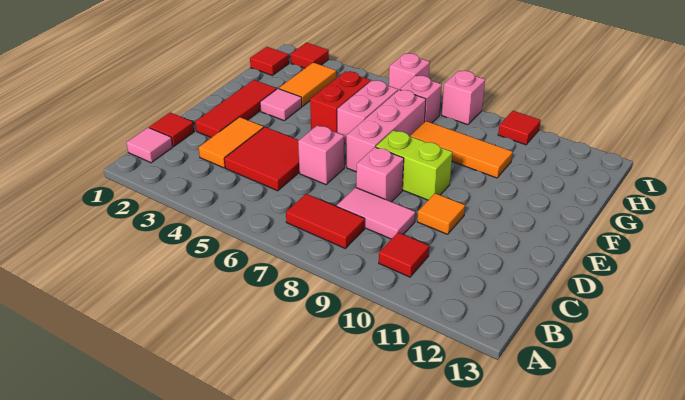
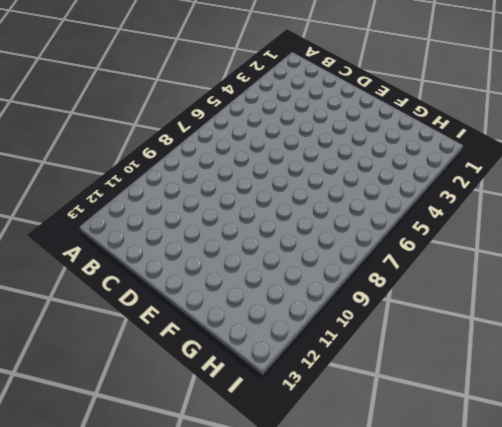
none -> pink tile B1 level 1
none -> red tile B7:B8 level 1
none -> red tile B10 level 1

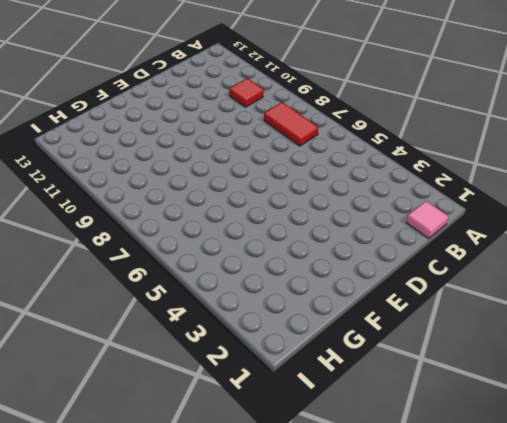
none -> red tile C1 level 1
none -> orange tile C3:D3 level 1
none -> red tile C4:D5 level 1

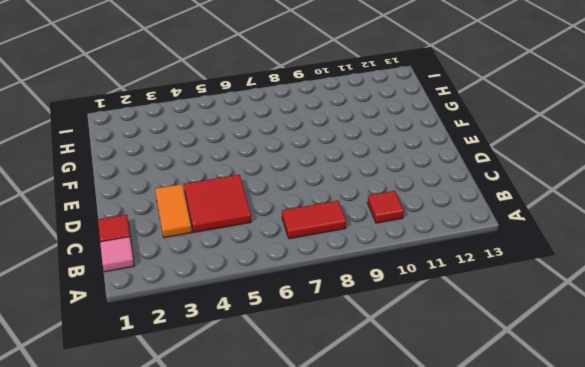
none -> pink tile C8:C9 level 1
none -> red tile D2:F2 level 1
none -> pink brick D6 level 1

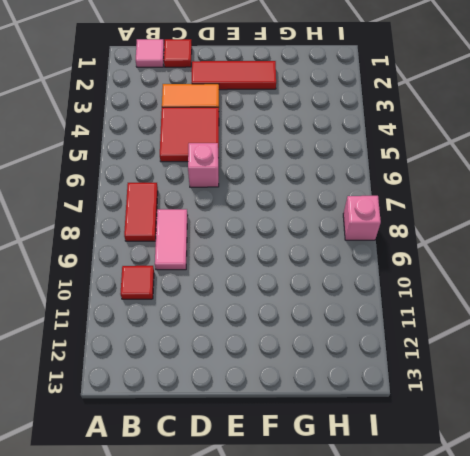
none -> pink brick D8 level 1
none -> orange tile D10 level 1
none -> pink brick E7:G7 level 1

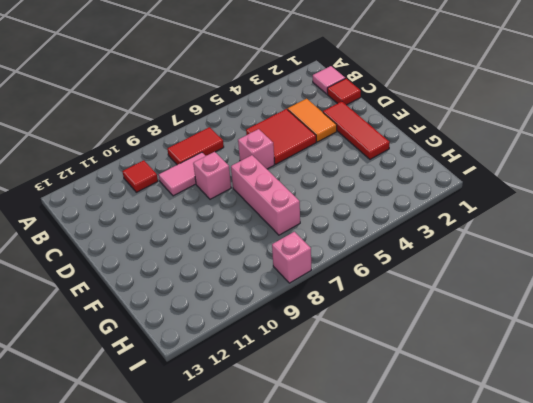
none -> orange tile D10 level 1
none -> lime brick E8:E9 level 1
none -> pink tile F3 level 1

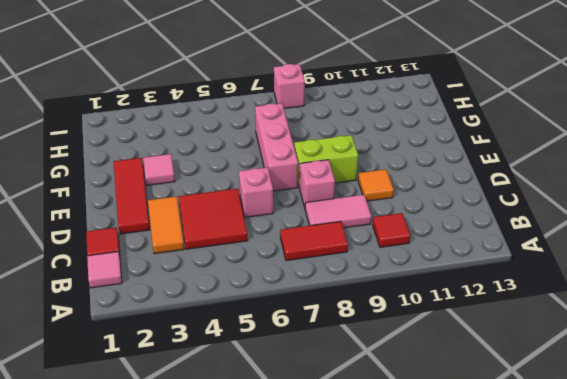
none -> red brick F5:G5 level 1
none -> pink brick F6:G6 level 1
none -> orange tile G3:H3 level 1

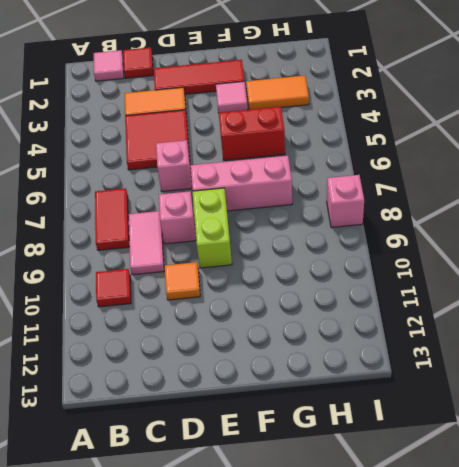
none -> pink brick F6:G6 level 1
none -> orange tile G8:G10 level 1
none -> red tile H1 level 1

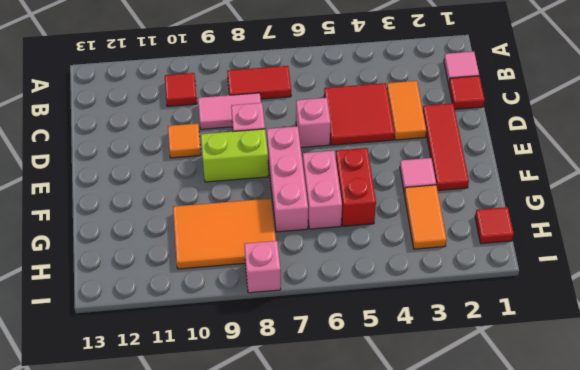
orange tile G8:H10 level 1 -> orange tile G8:G10 level 1
none -> pink brick H7 level 1
none -> red tile I2 level 1
none -> pink brick I6 level 1

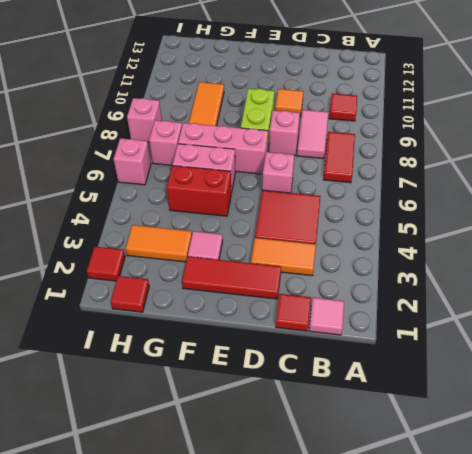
none -> red tile I10 level 1

